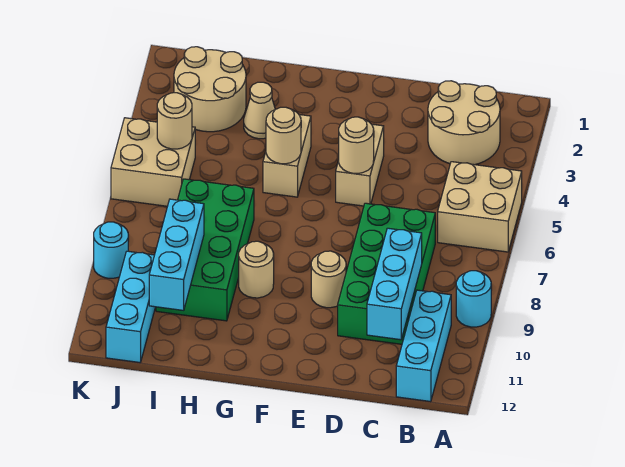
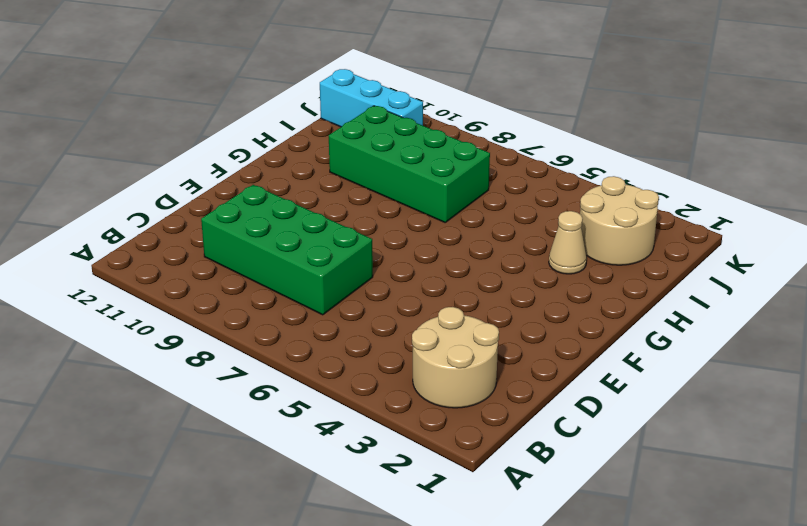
none -> tan brick A5:B6 level 1
none -> cyan round brick A9 level 1
none -> cyan brick B10:B12 level 1

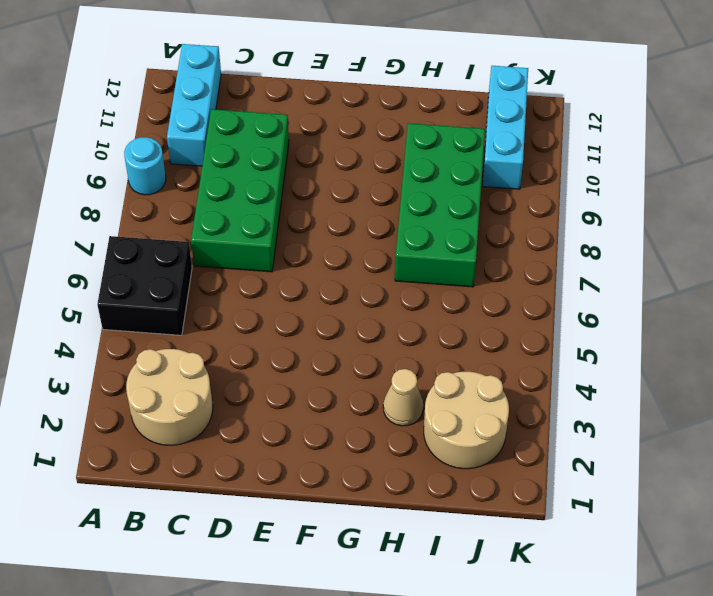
black brick A5:B6 level 1 -> tan brick A5:B6 level 1
none -> tan brick E4:E5 level 1
none -> tan round brick E9 level 1
none -> tan brick G4:G5 level 1

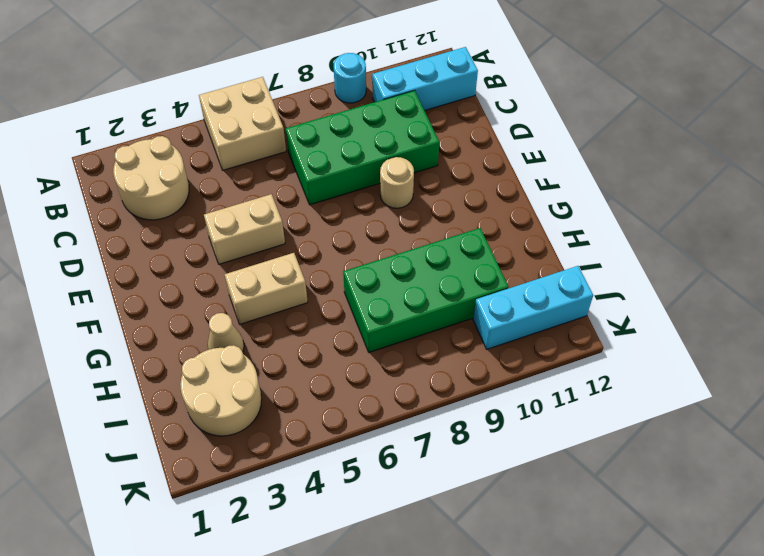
none -> tan round brick G9 level 1
none -> tan brick J5:K6 level 1
none -> cyan round brick K9 level 1

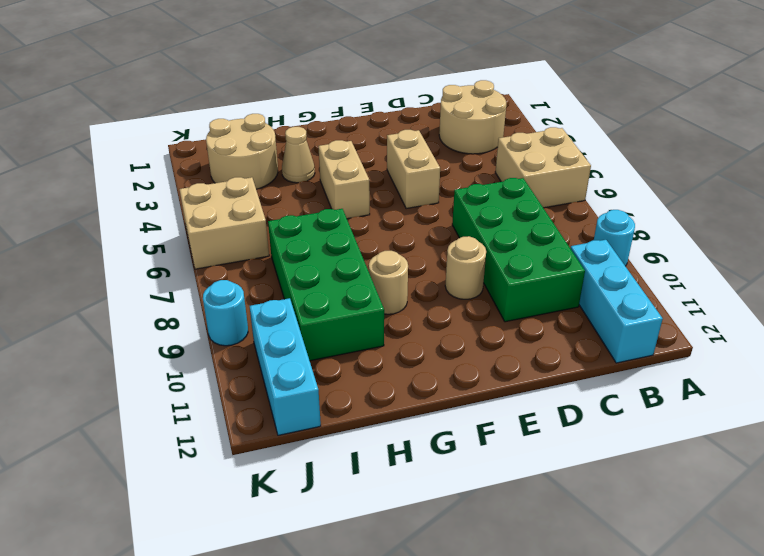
none -> cyan brick C9:C11 level 2
none -> tan round brick E5 level 2
none -> tan round brick G5 level 2

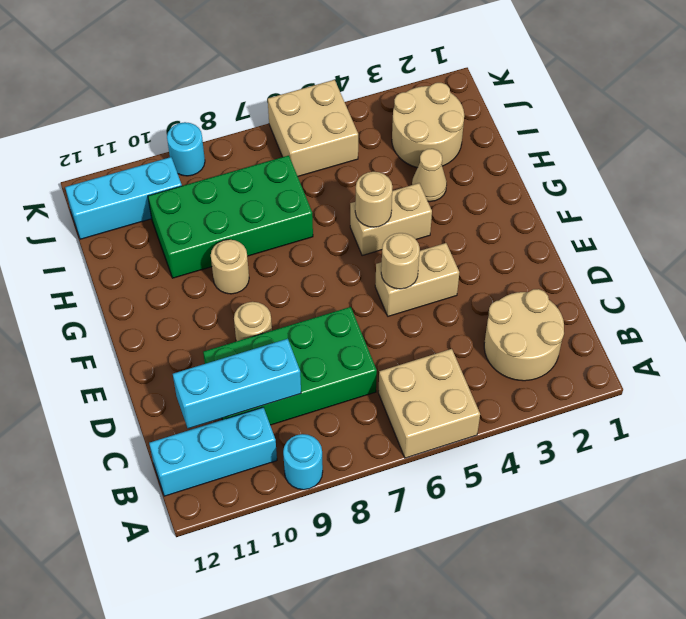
none -> cyan brick I9:I11 level 2
none -> tan round brick J5 level 2

